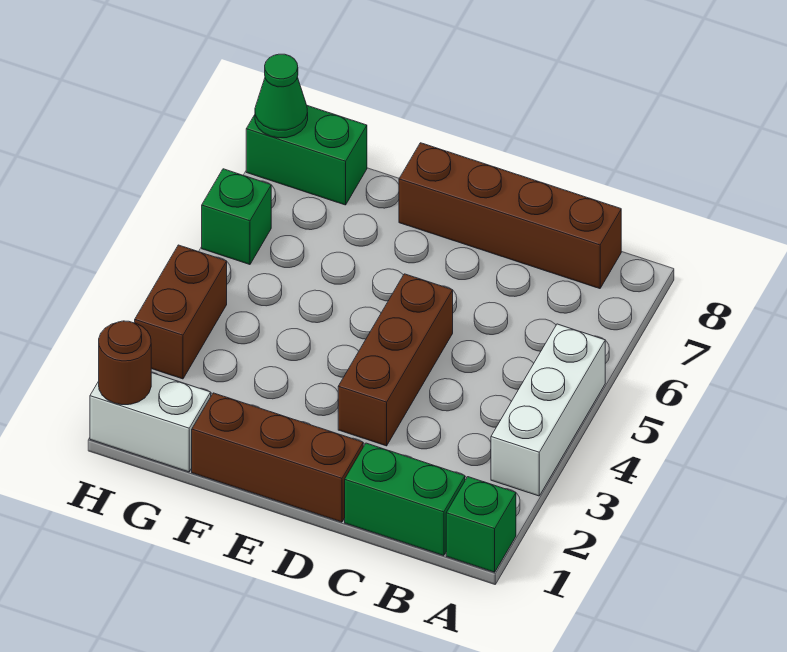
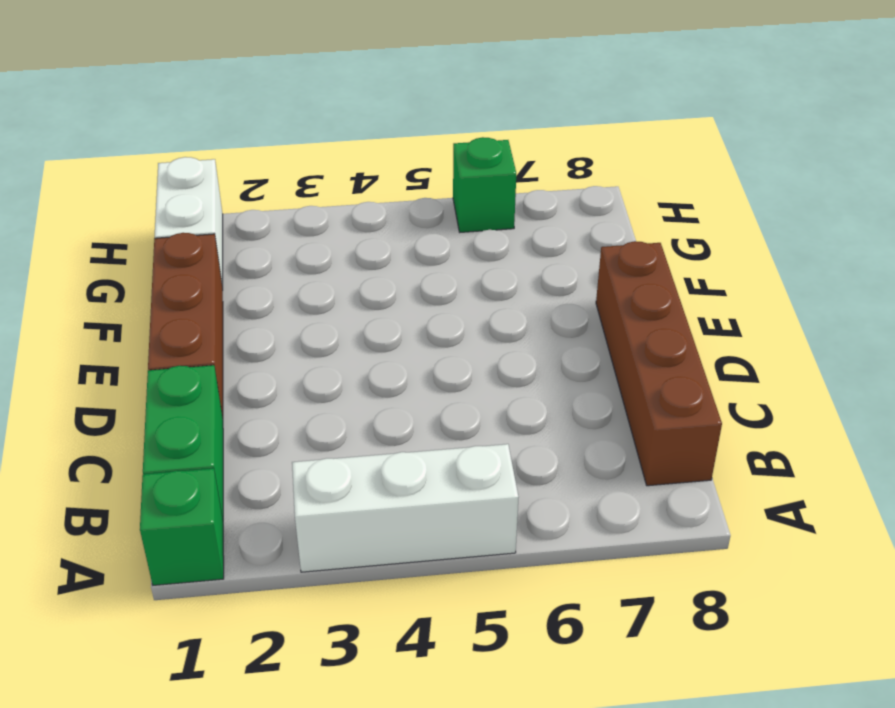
none -> brown brick D3:D5 level 1
none -> green brick G8:H8 level 1
none -> brown brick H3:H4 level 1

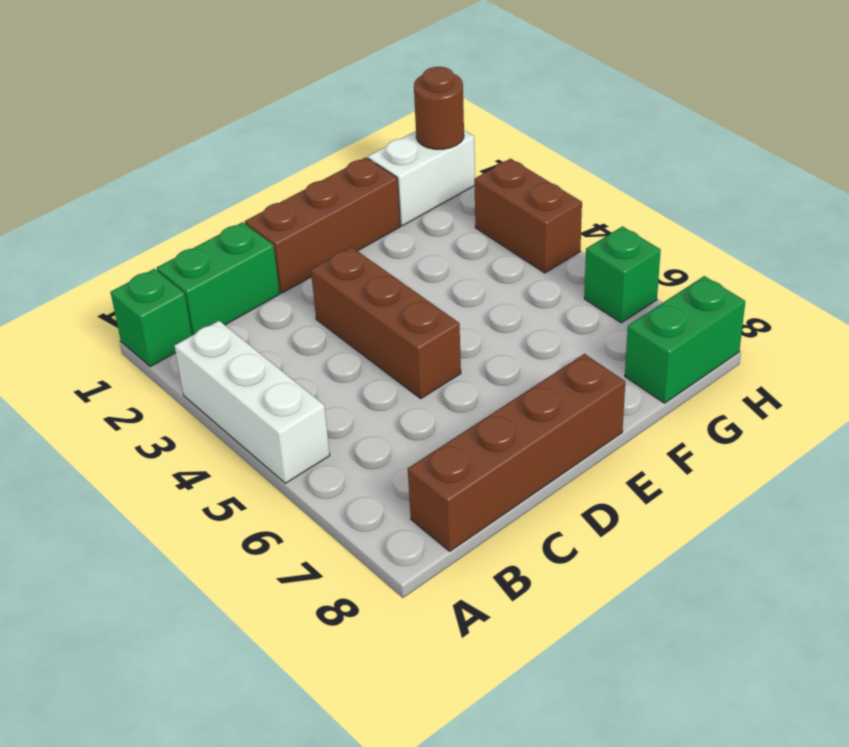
none -> green cone H8 level 2

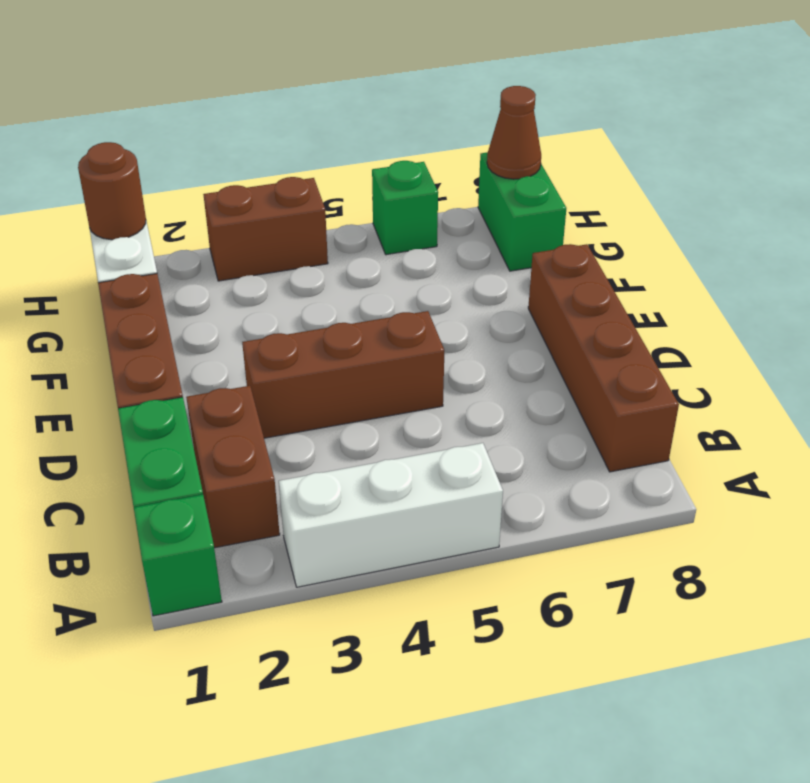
brown brick B2:C2 level 1 -> none
brown cone H8 level 2 -> green cone H8 level 2

